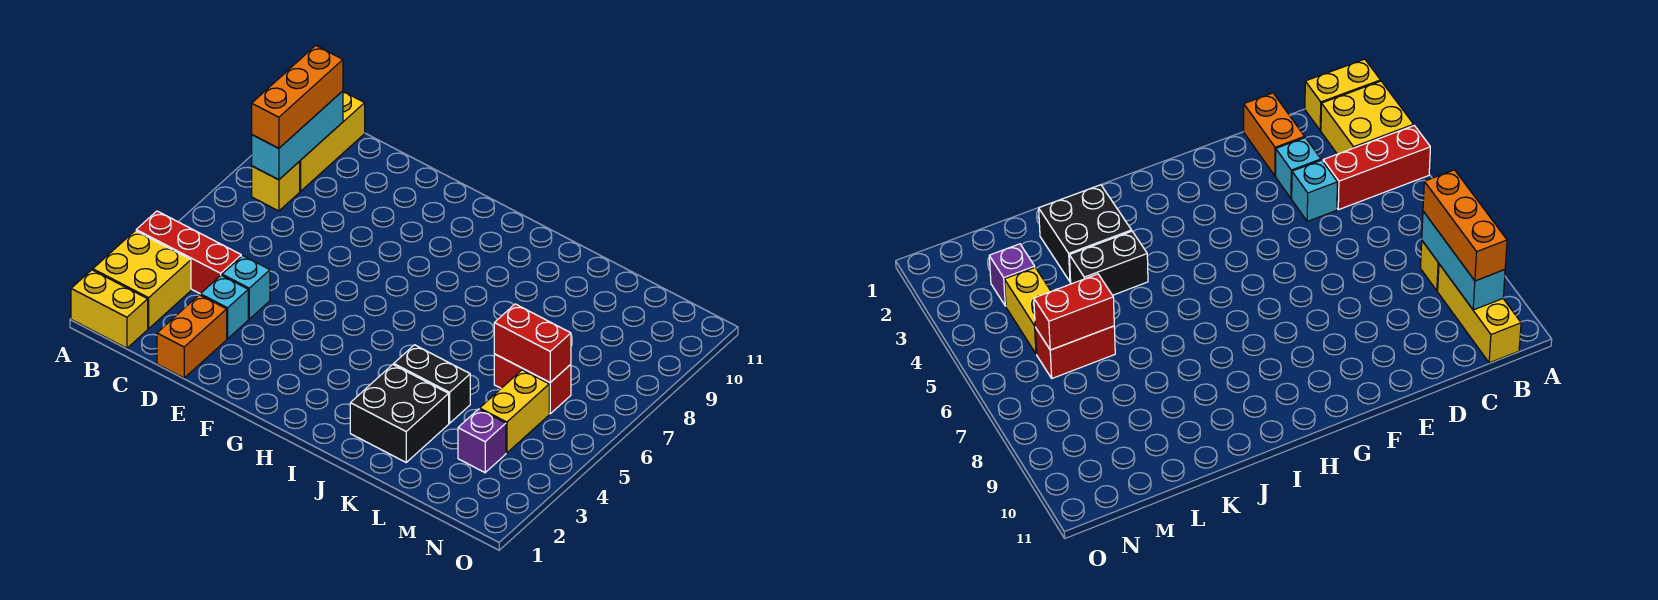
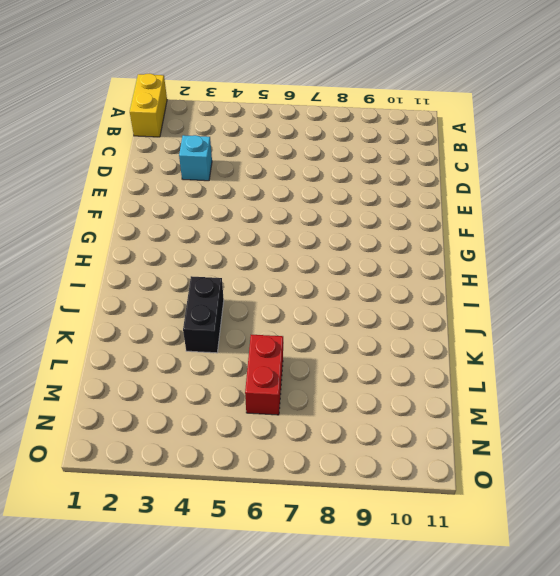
none -> yellow brick A2:B3 level 1
none -> red brick A4:C4 level 1
none -> yellow brick B8 level 1

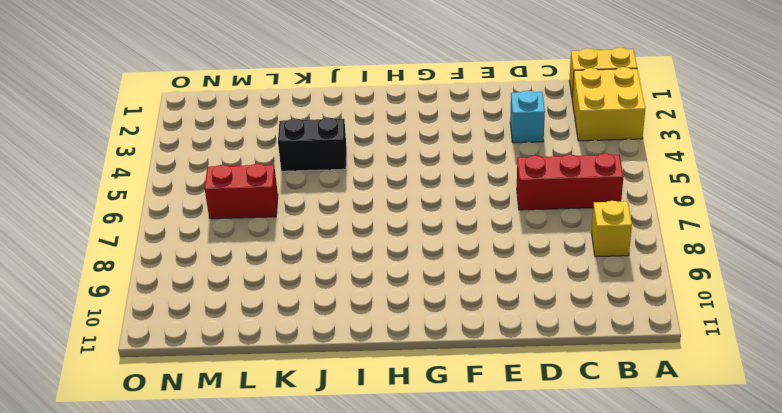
red brick B6:D6 level 1 -> red brick A4:C4 level 1
none -> yellow brick B9:B11 level 1
none -> orange brick D1:D2 level 1
none -> cyan brick D4 level 1

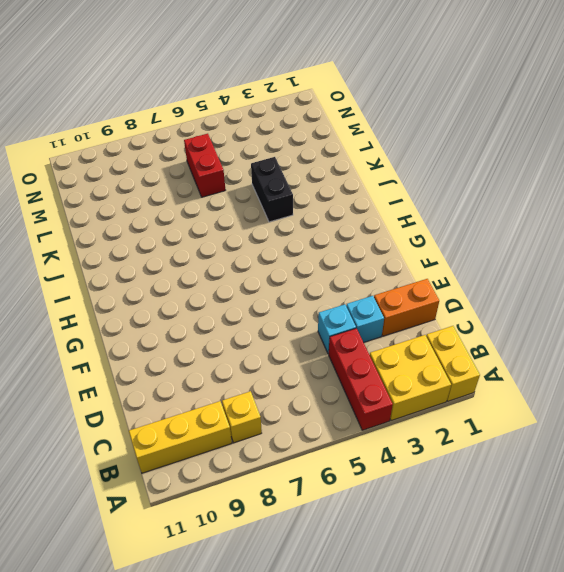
none -> black brick J2:K3 level 1
none -> purple brick M3 level 1
none -> yellow brick M4:M5 level 1

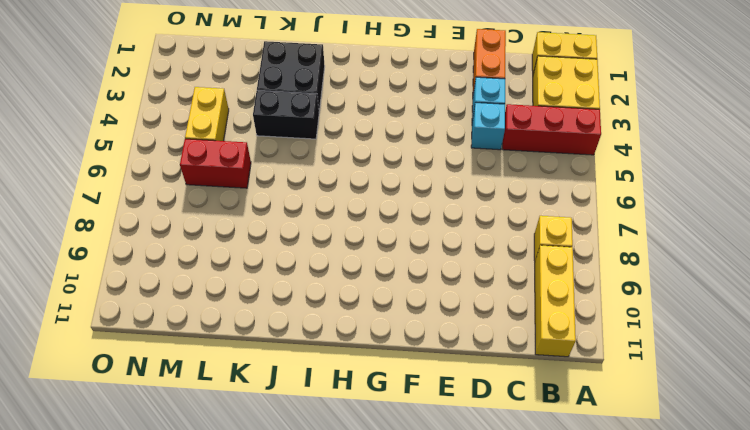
none -> purple brick M3 level 1
none -> cyan brick B8:B10 level 2
none -> red brick L6:M6 level 2

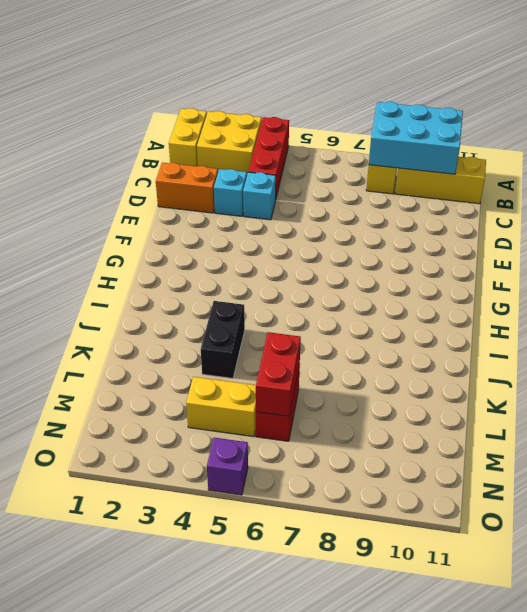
cyan brick A8:B10 level 2 -> cyan brick B8:B10 level 2
purple brick O5 level 1 -> purple brick M3 level 1
none -> black brick J2:K3 level 1
none -> orange brick B8:B10 level 3

